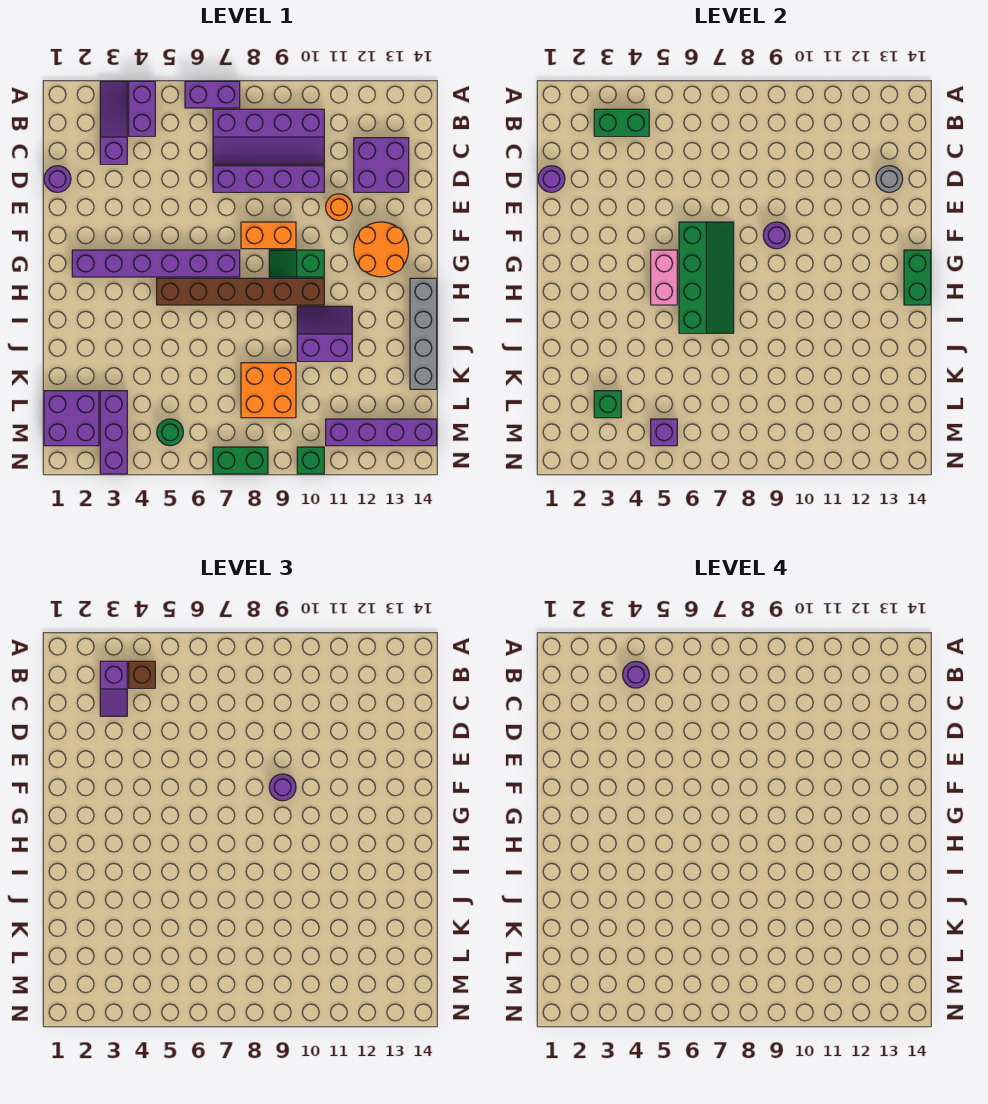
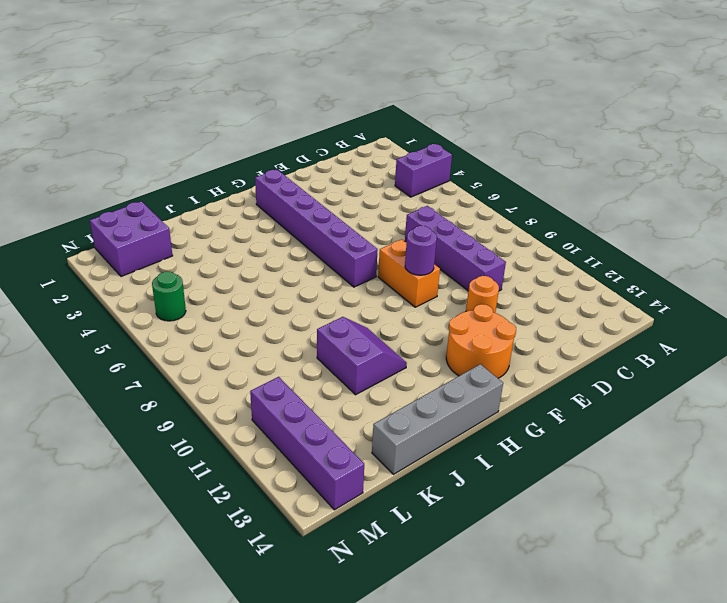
none -> purple slope A3:C3 level 1 top C
none -> purple brick A6:A7 level 1
none -> purple slope B7:C10 level 1 top B
none -> purple brick C12:D13 level 1

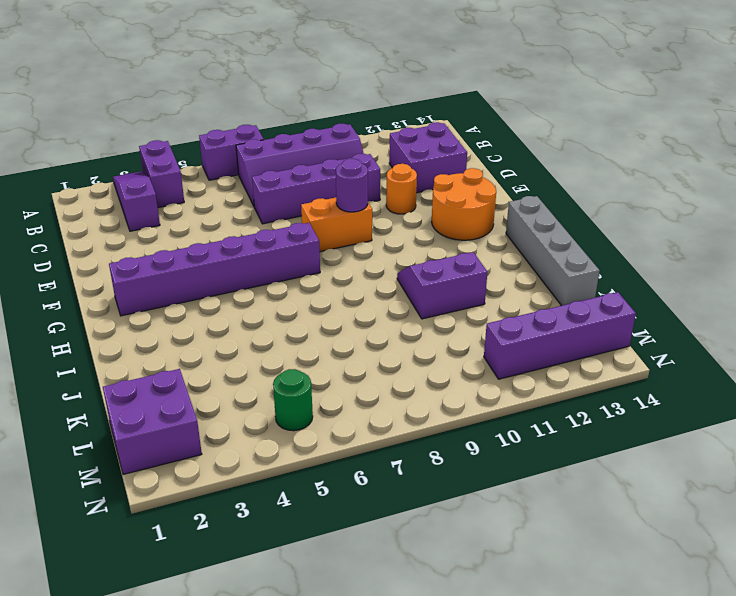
none -> purple round brick D1 level 1
none -> green slope G9:G10 level 1 top 10
none -> brown brick H5:H10 level 1
none -> orange brick K8:L9 level 1

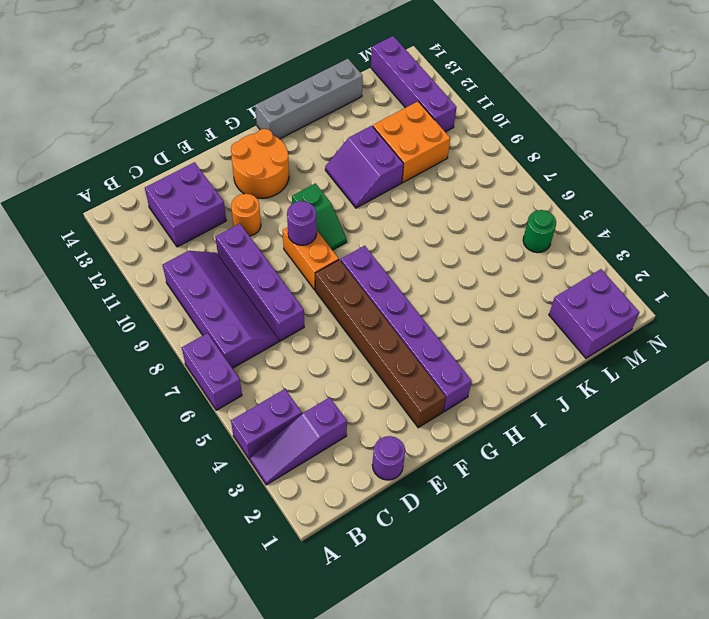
brown brick F2:F7 level 1 -> brown brick H5:H10 level 1
orange brick K10:L11 level 1 -> orange brick K8:L9 level 1
none -> purple brick L3:N3 level 1
none -> green brick N7:N8 level 1
none -> green brick N10 level 1
none -> green brick B3:B4 level 2

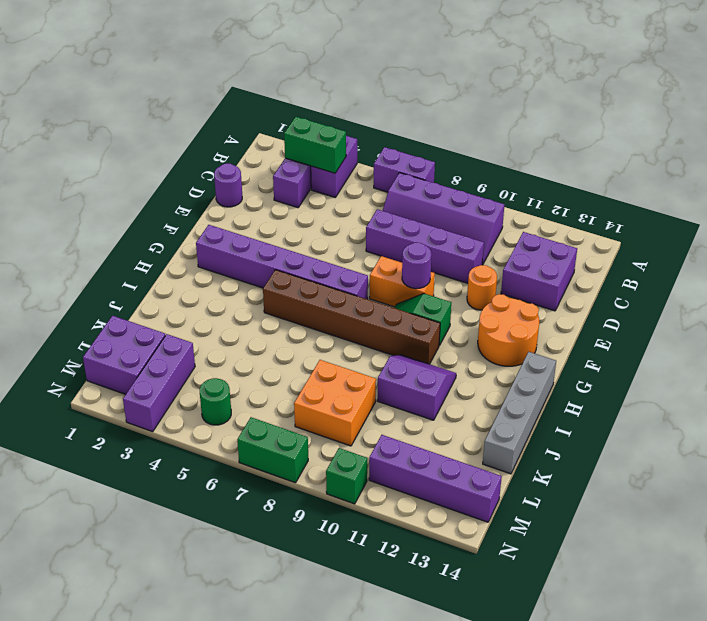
none -> purple round brick D1 level 2
none -> grey round brick D13 level 2
none -> green slope F6:I7 level 2 top 6
none -> pink brick G5:H5 level 2

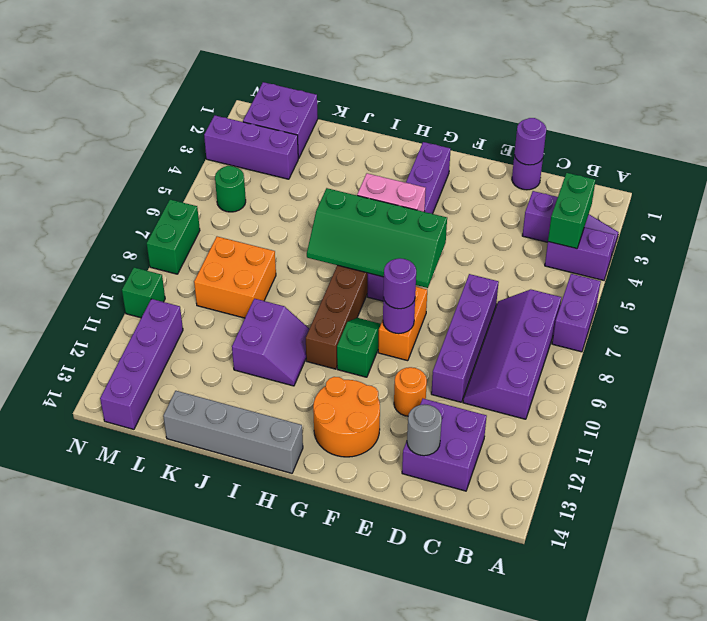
none -> green brick G14:H14 level 2
none -> green brick L3 level 2
none -> purple brick M5 level 2
none -> purple slope B3:C3 level 3 top B

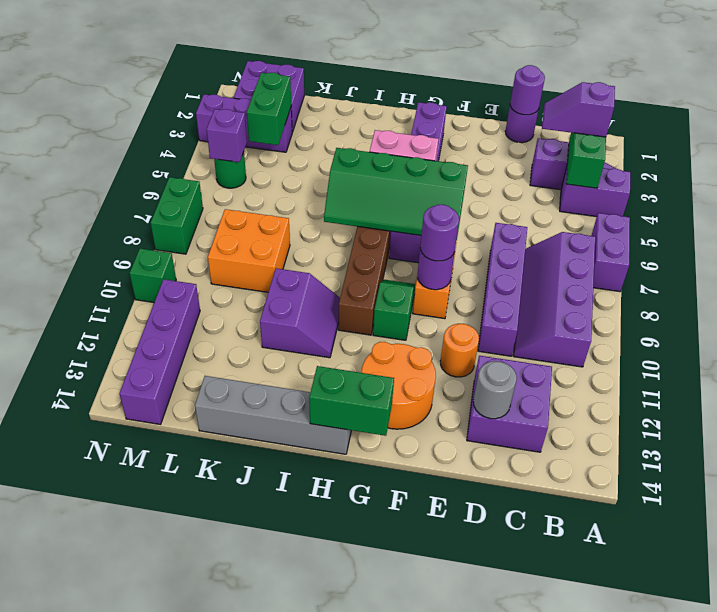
green brick L3:L4 level 2 -> green brick L3 level 2
none -> brown brick B4 level 3
none -> purple round brick B4 level 4

